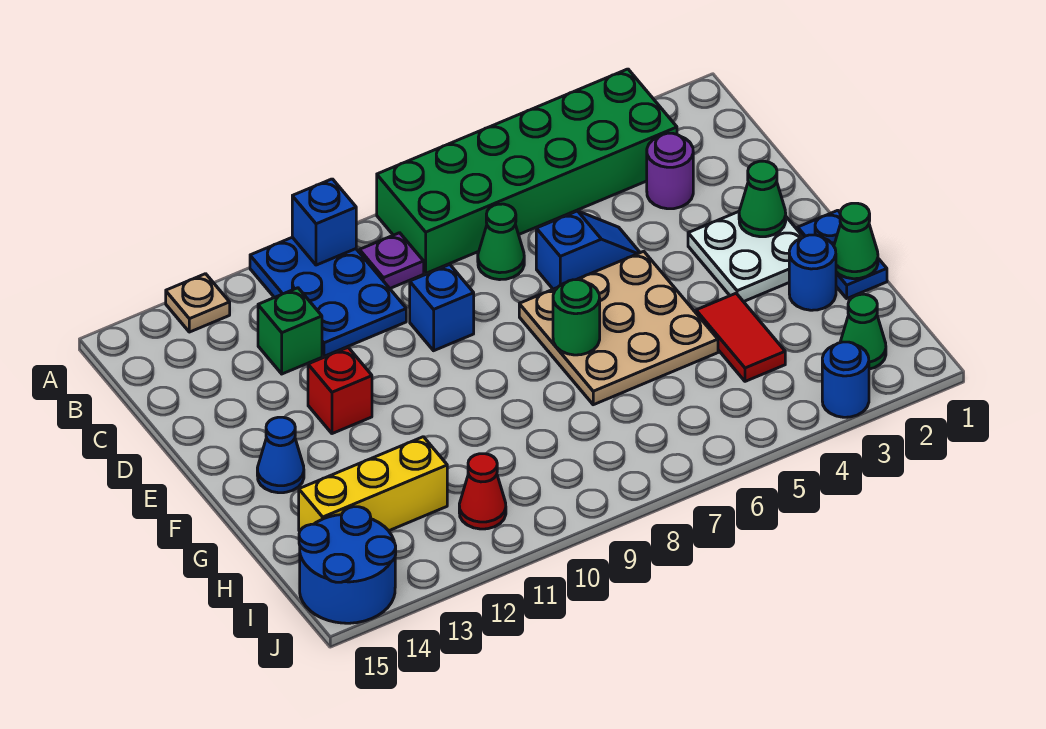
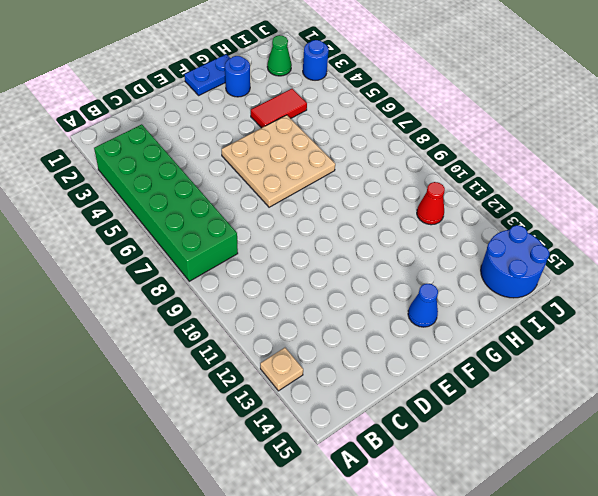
none -> blue plate A10:C11 level 1
none -> purple plate B9 level 1
none -> purple round brick C3 level 1

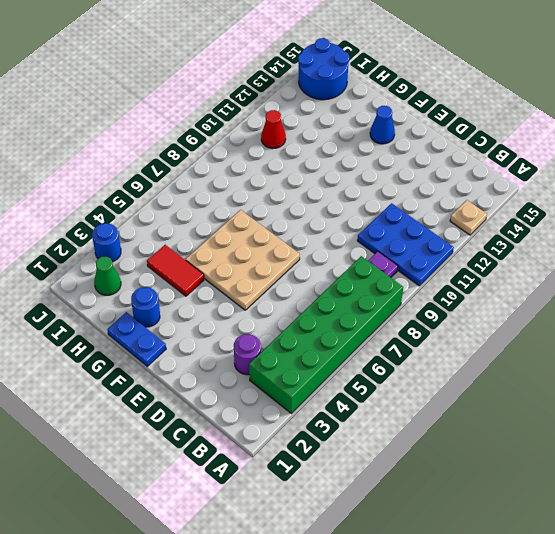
none -> green cone C7 level 1
none -> green brick C12 level 1
none -> blue slope D5:D6 level 1 top 6

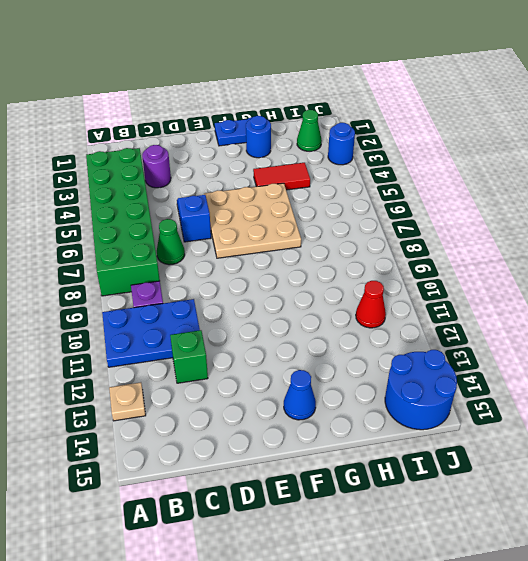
none -> blue brick D9 level 1
none -> white plate E2:F3 level 1
none -> red brick E12 level 1

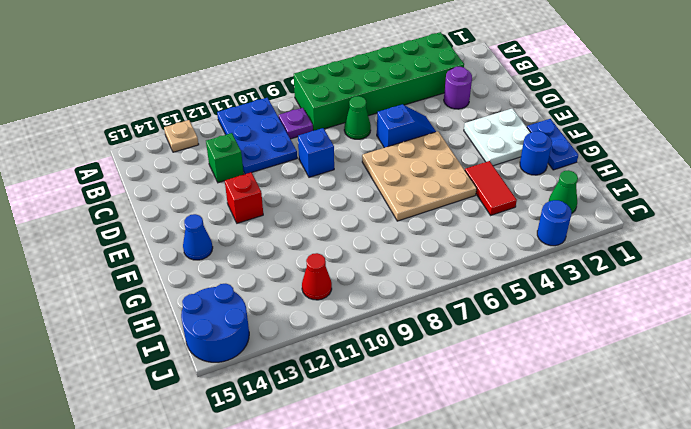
none -> yellow brick H12:H14 level 1
none -> blue brick A10 level 2
none -> green cone E2 level 2

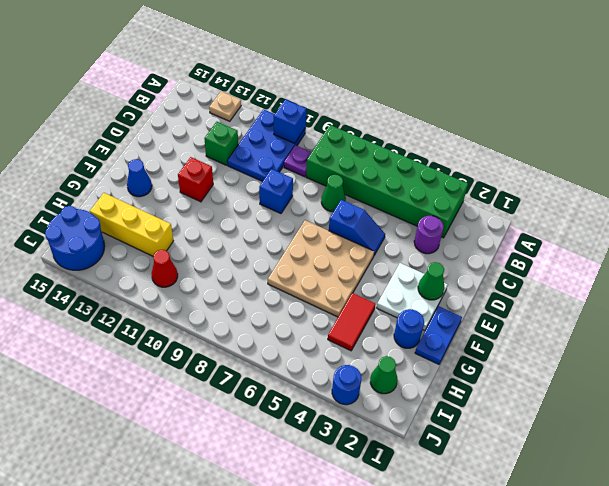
none -> green round brick F7 level 2
none -> green cone G1 level 2

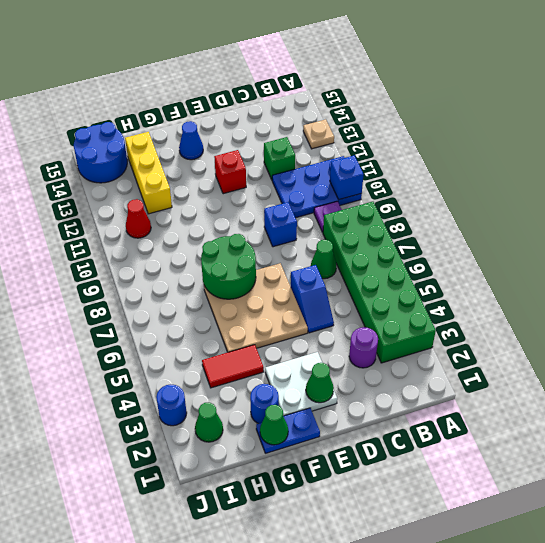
green round brick F7:G8 level 2 -> green round brick F7 level 2

